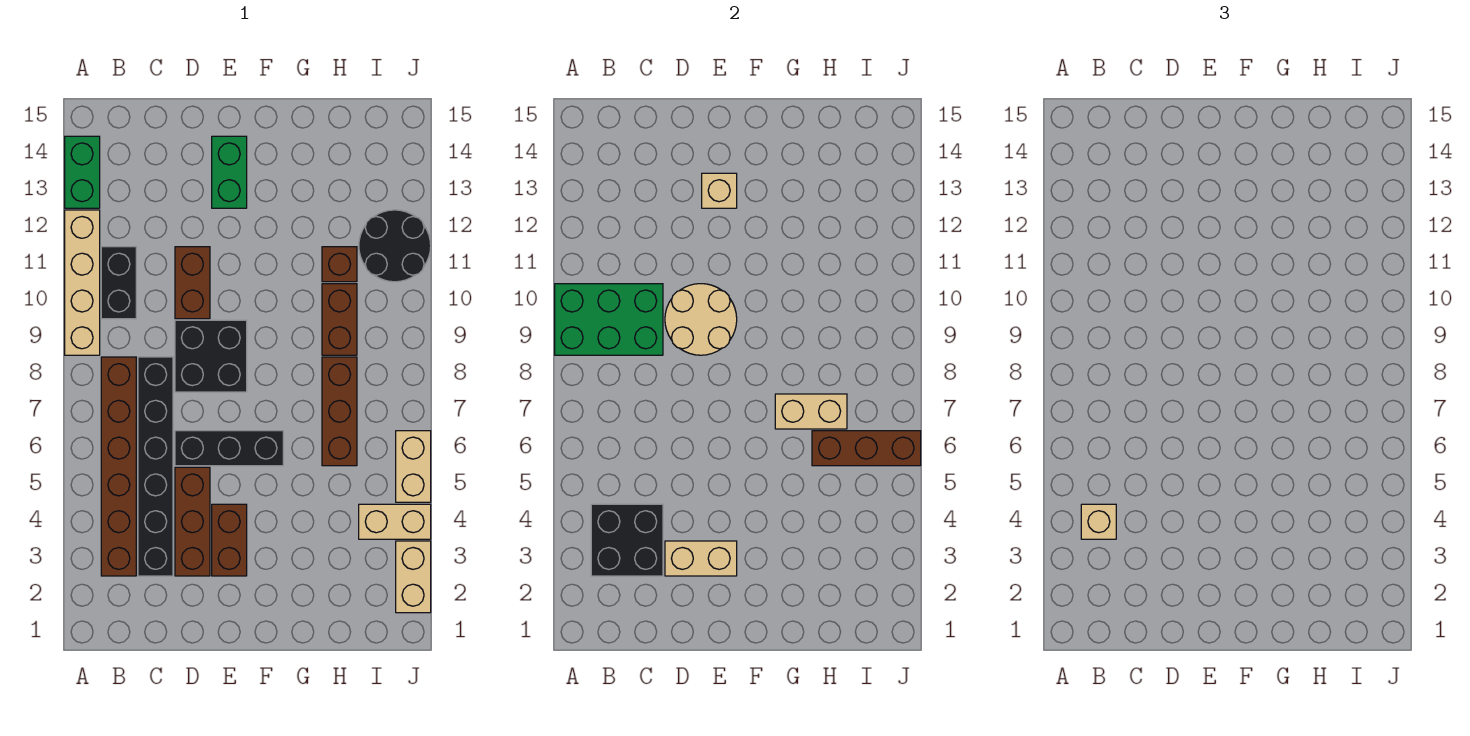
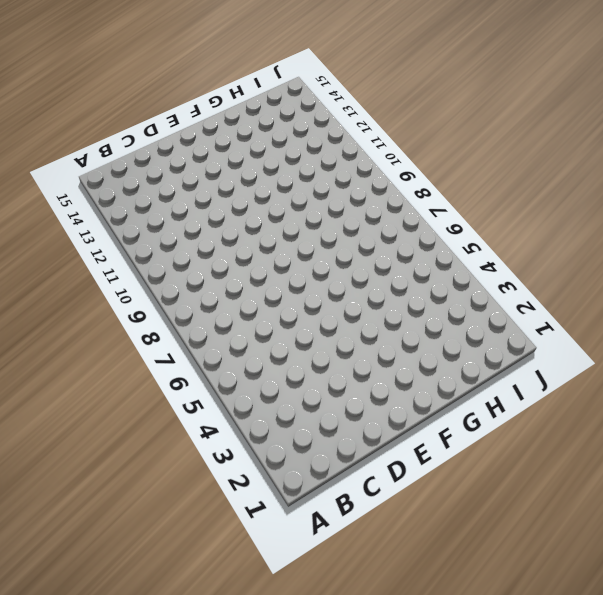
none -> tan brick A9:A12 level 1
none -> green brick A13:A14 level 1
none -> brown brick B3:B8 level 1

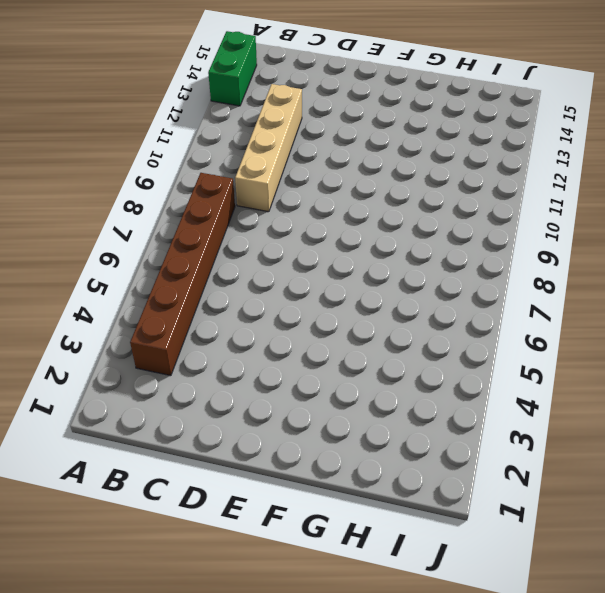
tan brick C9:C12 level 1 -> tan brick A9:A12 level 1
none -> black brick B10:B11 level 1
none -> black brick C3:C8 level 1
none -> brown brick D3:D5 level 1

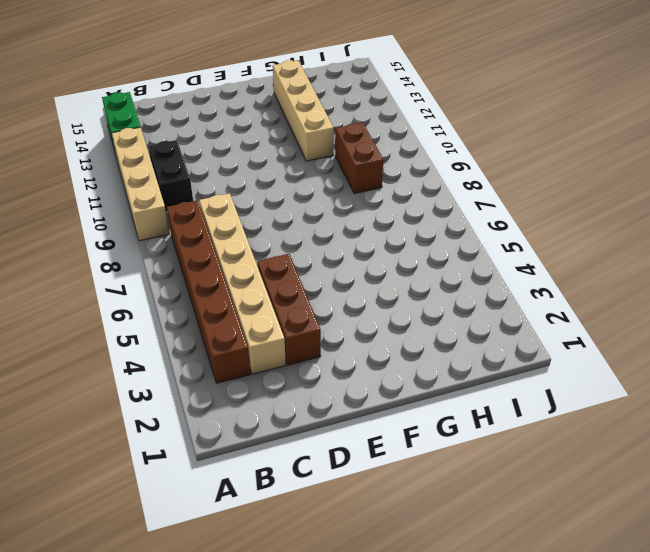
tan brick C3:C8 level 1 -> black brick C3:C8 level 1
tan brick G11:G14 level 1 -> none
none -> black brick D6:F6 level 1
none -> black brick D8:E9 level 1
none -> brown brick D10:D11 level 1

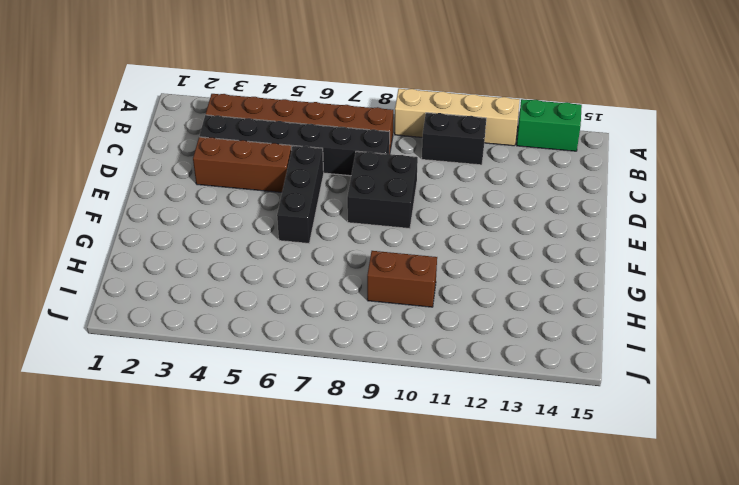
none -> brown brick D10:D11 level 1
none -> brown brick E3:E4 level 1
none -> green brick E13:E14 level 1

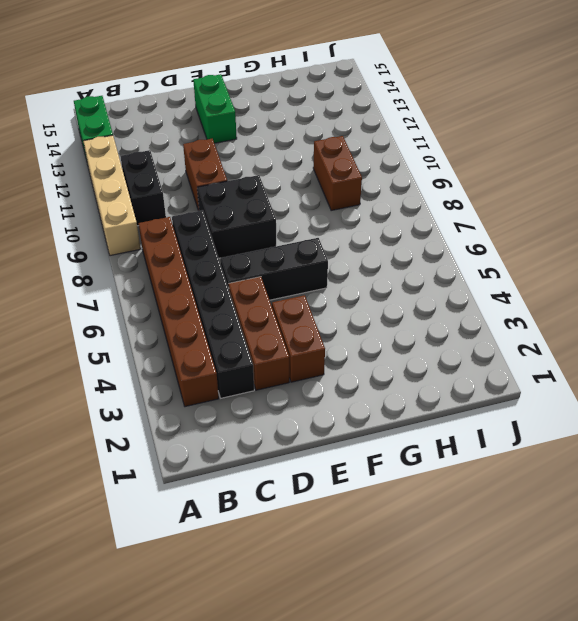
none -> brown brick H6:H8 level 1
none -> brown brick H11 level 1
none -> tan brick I4:J4 level 1

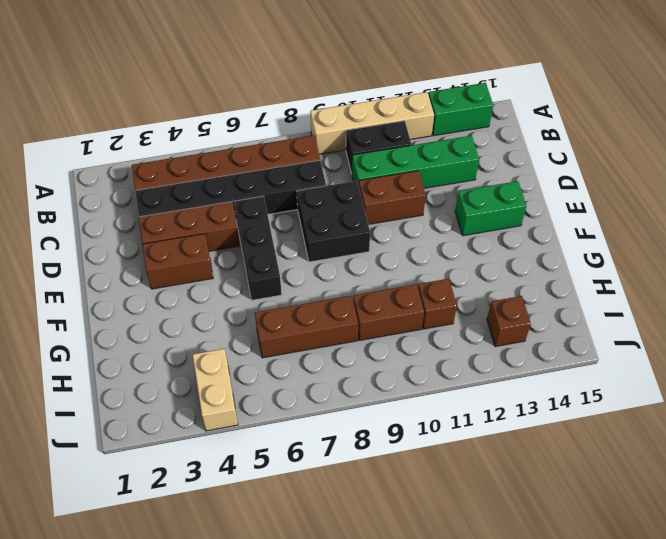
green brick C10:C13 level 1 -> none
brown brick I13 level 1 -> none
none -> black round brick I11:J12 level 1
none -> tan brick J2:J3 level 1
none -> tan brick J5:J6 level 1

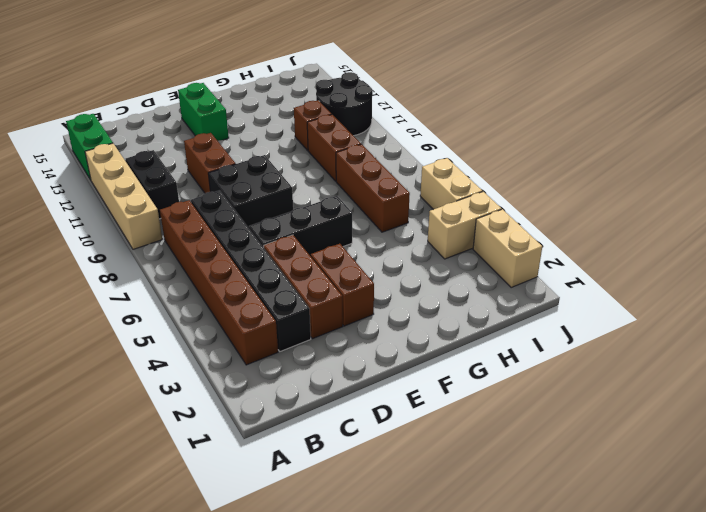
none -> green brick A9:C10 level 2
none -> black brick B3:C4 level 2
none -> tan brick D3:E3 level 2

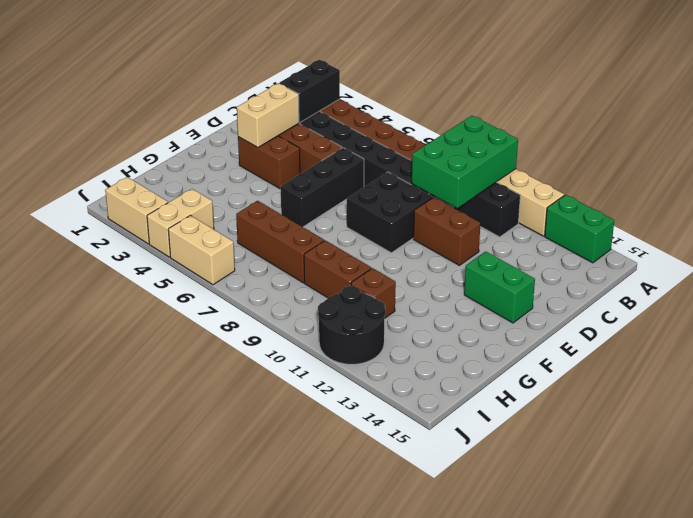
black brick B3:C3 level 2 -> black brick B3:C4 level 2
none -> tan round brick D9:E10 level 2
none -> tan brick E13 level 2
none -> tan brick G7:H7 level 2

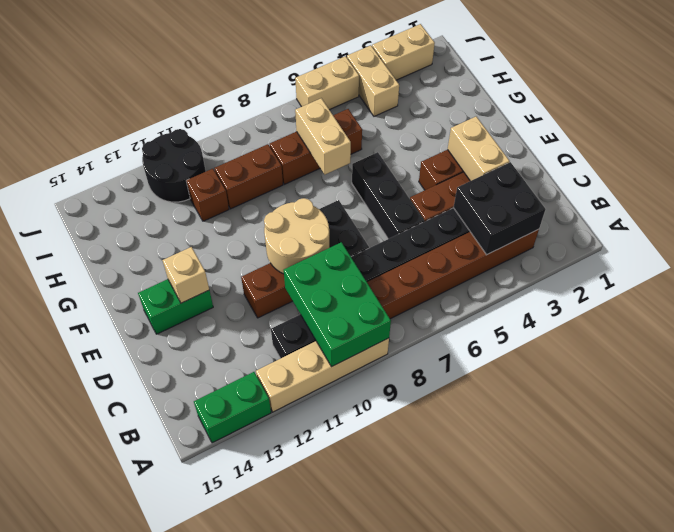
none -> brown brick H6:J6 level 2
none -> tan brick B4 level 3

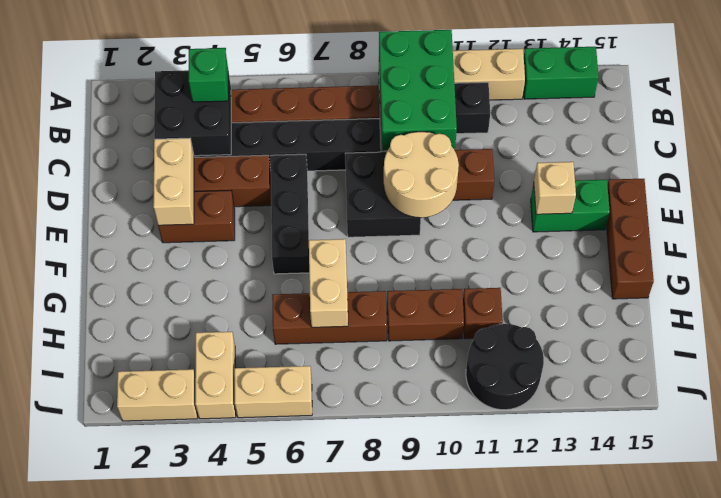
green brick B4 level 3 -> tan brick B4 level 3
brown brick E15:G15 level 1 -> brown brick H6:J6 level 2

